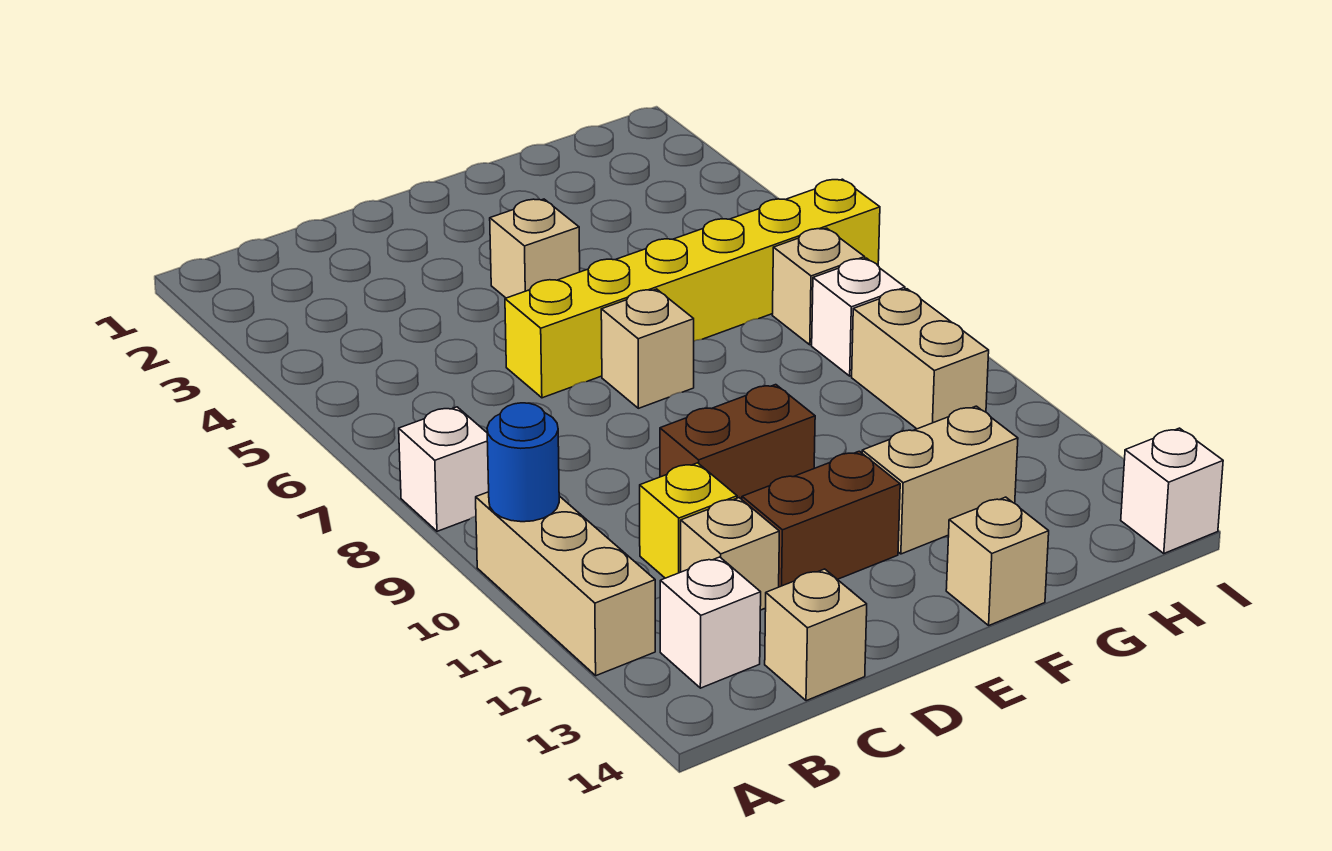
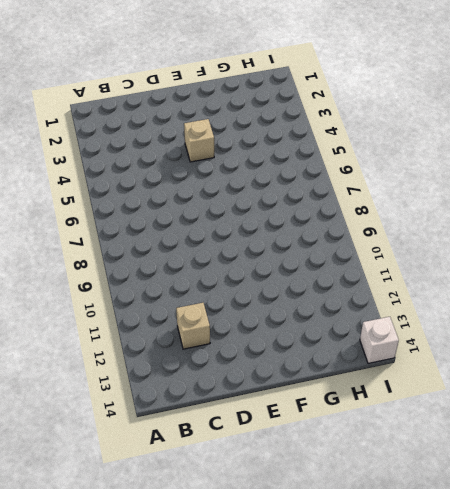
none -> white brick A8 level 1
none -> tan brick A10:A12 level 1
none -> white brick B13 level 1

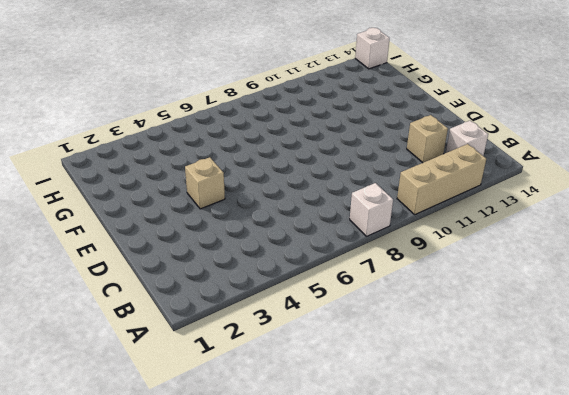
none -> yellow brick C11 level 1
none -> tan brick C14 level 1
none -> yellow brick D6:I6 level 1

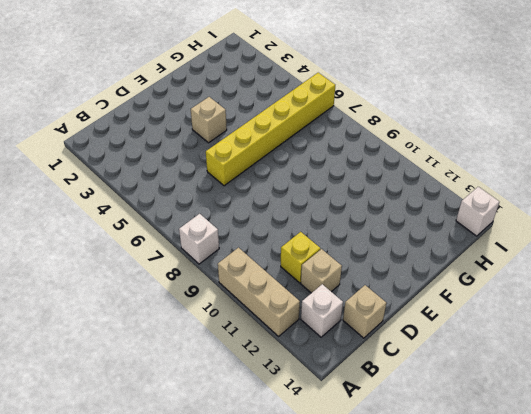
none -> brown brick D10:E10 level 1
none -> brown brick D12:E12 level 1
none -> tan brick E7 level 1

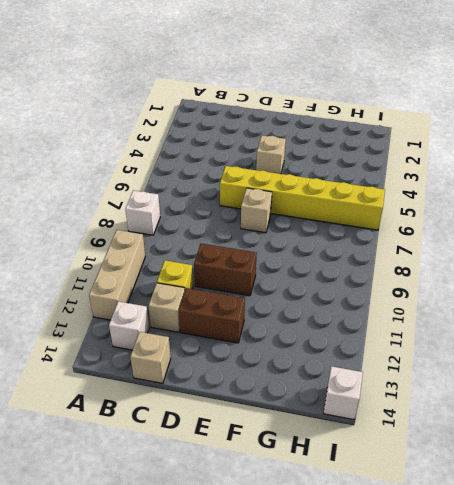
none -> tan brick F12:G12 level 1
none -> tan brick F14 level 1
none -> tan brick H7 level 1

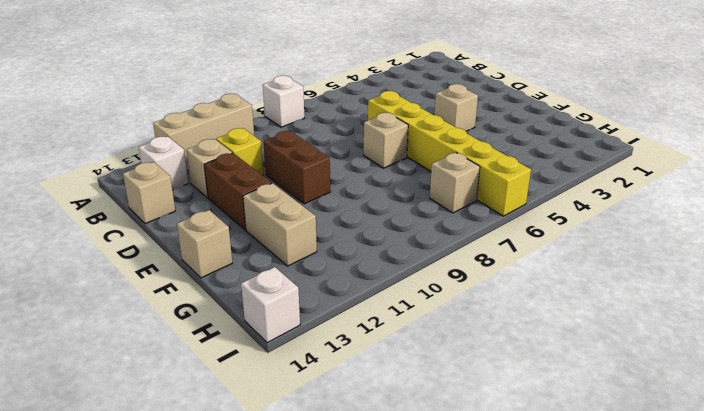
none -> white brick H8 level 1
none -> tan brick H9:H10 level 1
none -> blue round brick A10 level 2

